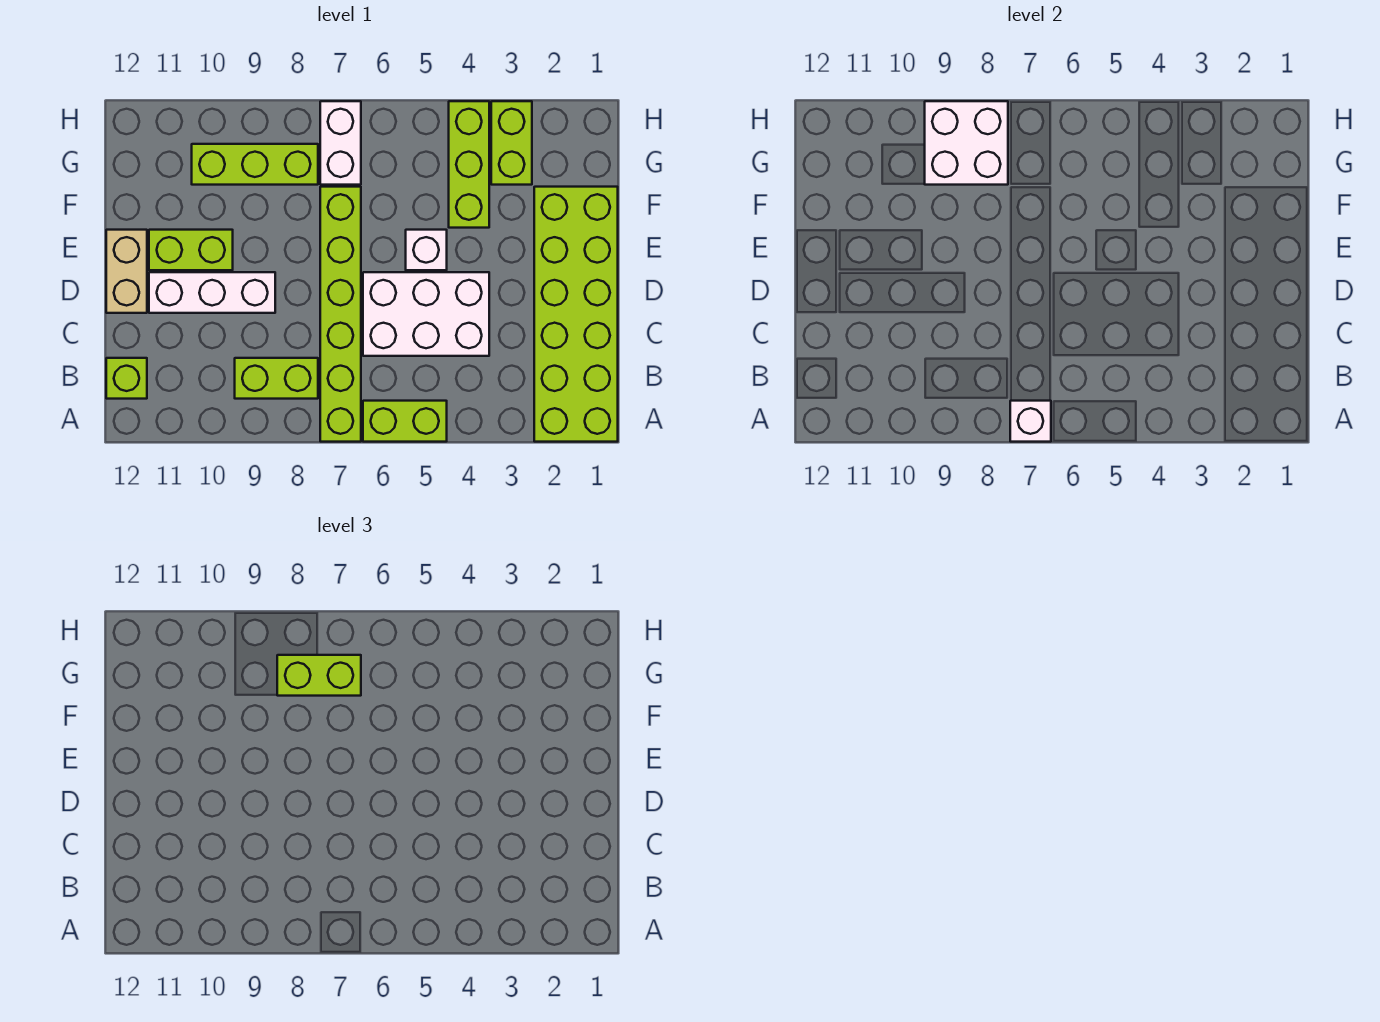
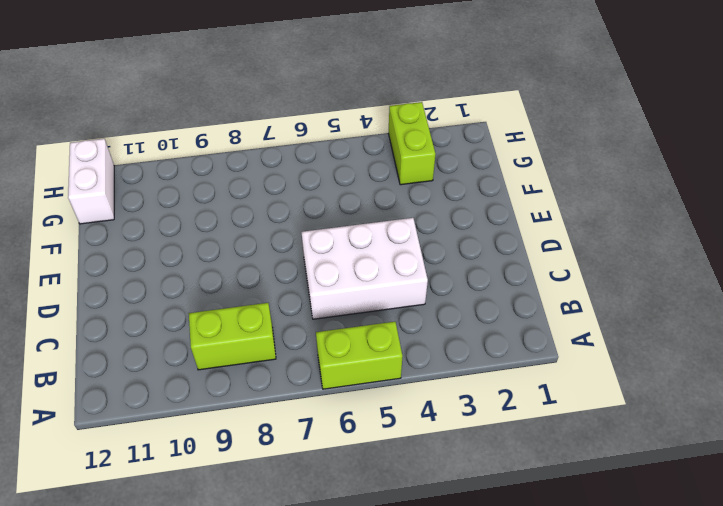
white brick G12:H12 level 1 -> white brick G7:H7 level 1
none -> lime brick A1:F2 level 1
none -> lime brick A7:F7 level 1
none -> lime brick B12 level 1

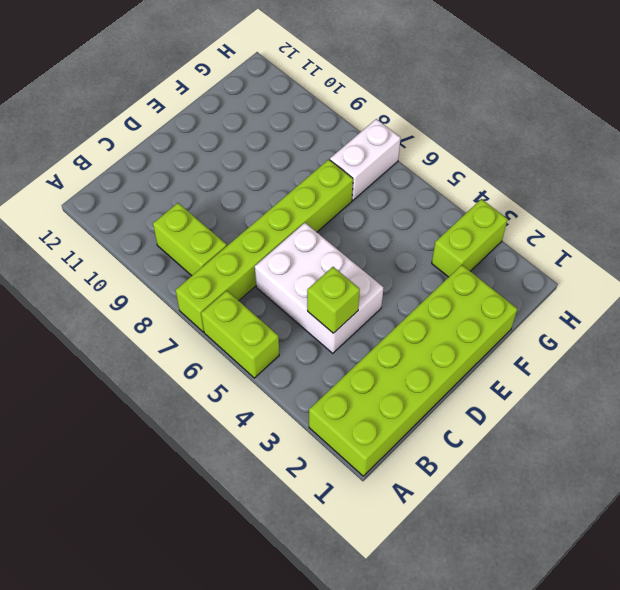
lime brick C4 level 2 -> lime brick B12 level 1
none -> white brick D9:D11 level 1
none -> tan brick D12:E12 level 1
none -> white brick E5 level 1

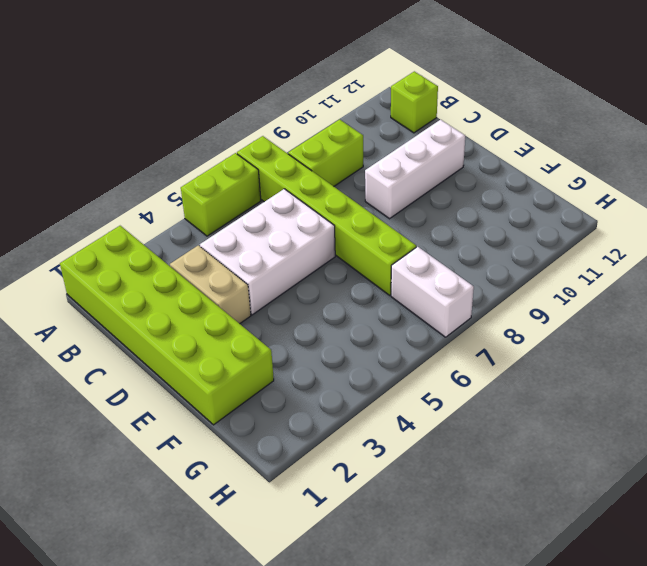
tan brick C3:D3 level 1 -> tan brick D12:E12 level 1
none -> white brick E5 level 1
none -> lime brick E10:E11 level 1
none -> lime brick F4:H4 level 1

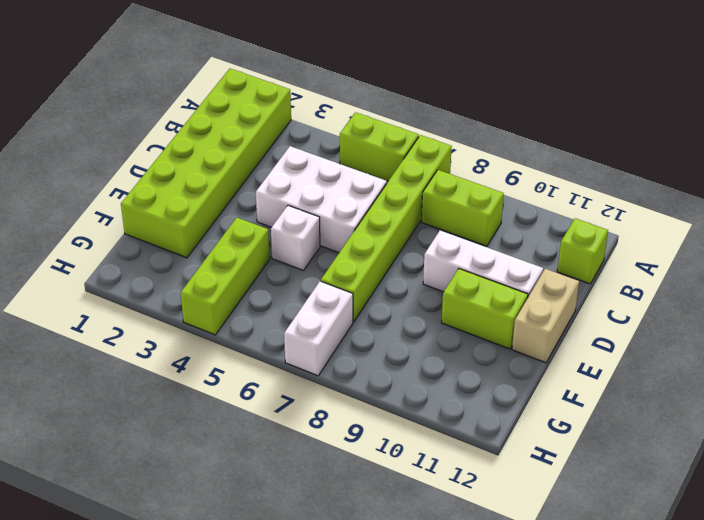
none -> lime brick G3:H3 level 1
none -> lime brick G8:G10 level 1
none -> white brick A7 level 2

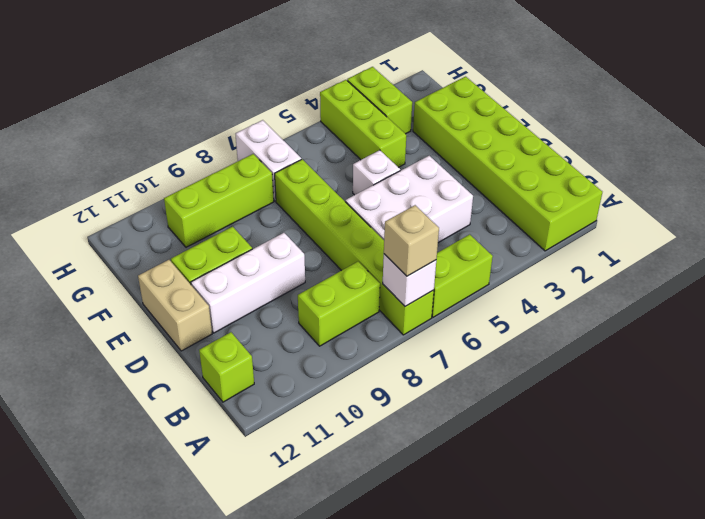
tan brick A7 level 3 -> none
none -> white brick G8:H9 level 2
none -> lime brick G7:G8 level 3

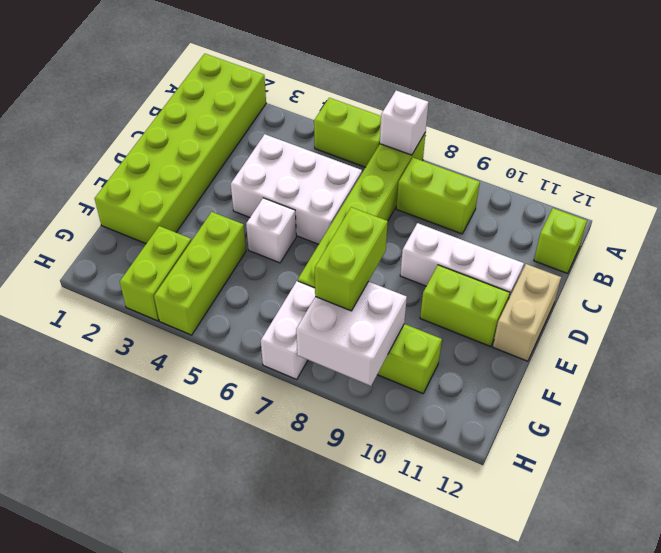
lime brick F8:G8 level 3 -> lime brick G7:G8 level 3

